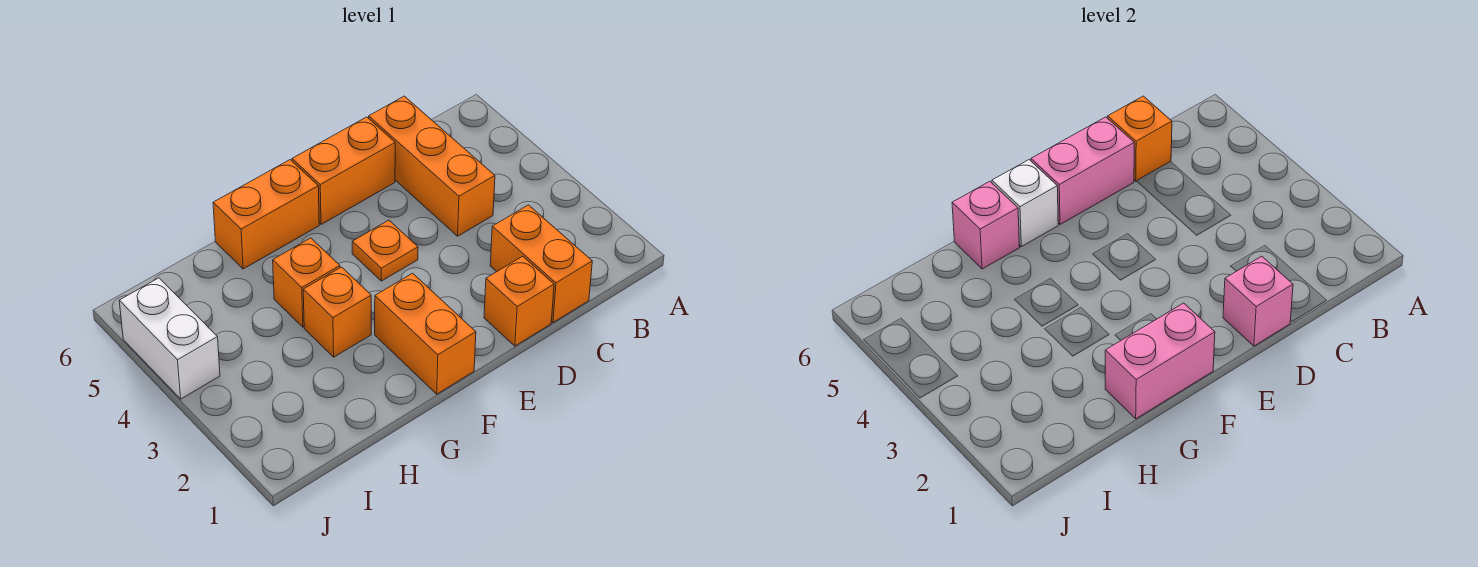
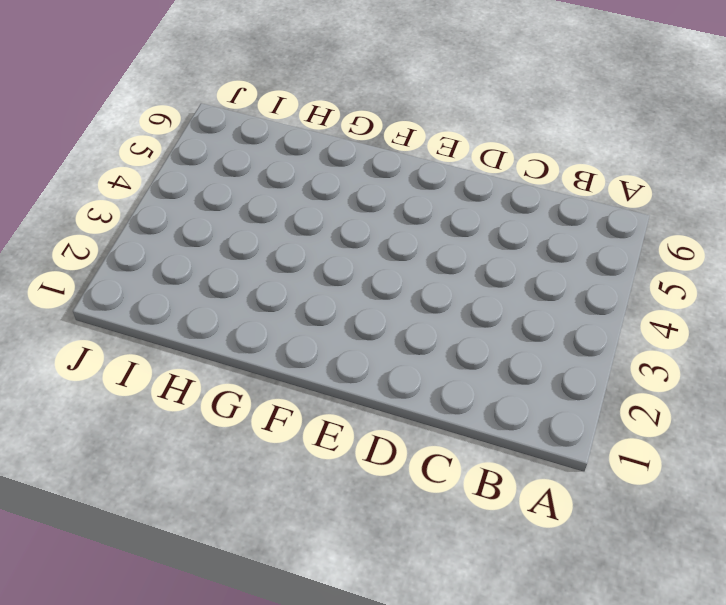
none -> orange brick C1:C2 level 1
none -> orange brick C4:C6 level 1
none -> orange brick D1 level 1

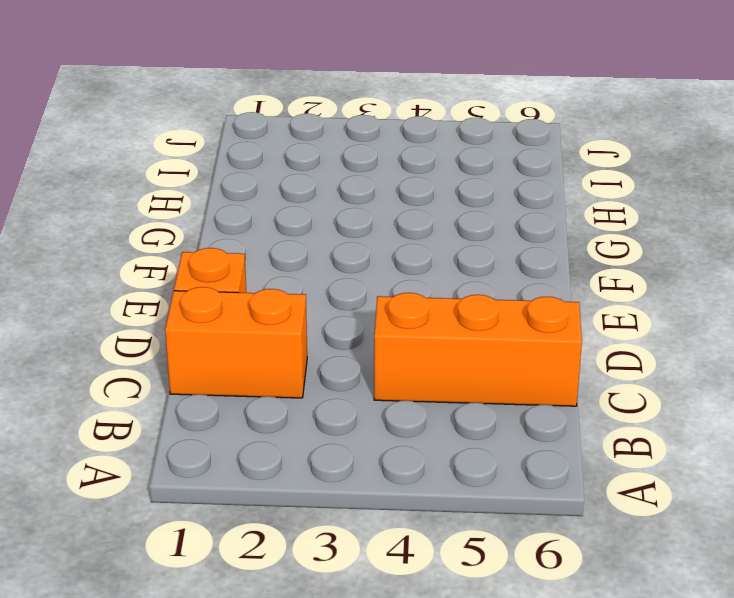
none -> orange brick D6:E6 level 1
none -> orange plate E4 level 1
none -> orange brick F1:F2 level 1

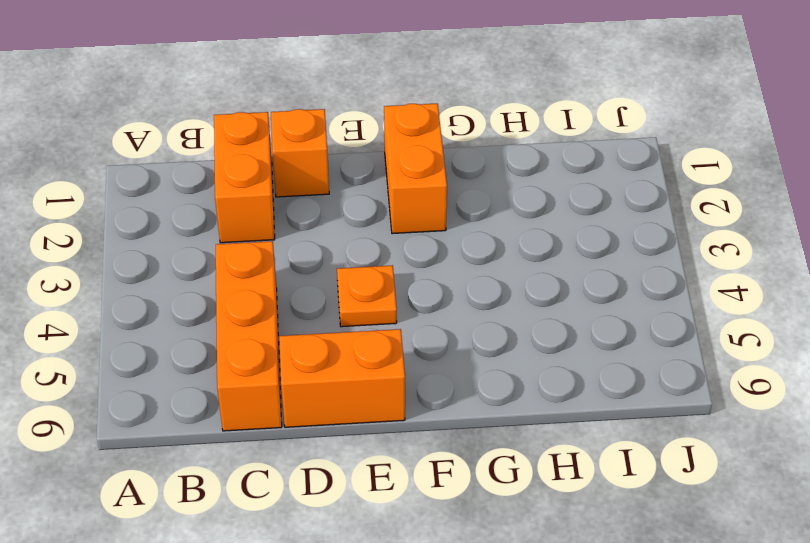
none -> orange brick F6:G6 level 1
none -> orange brick G3 level 1
none -> orange brick G4 level 1

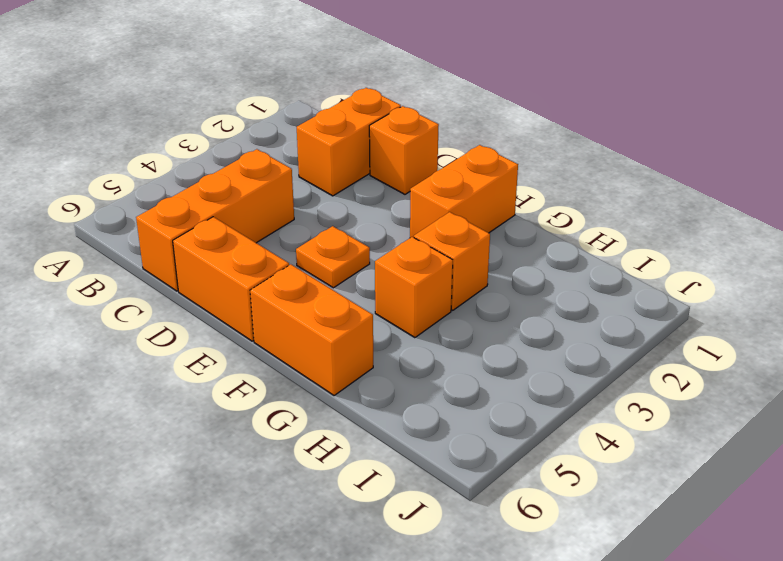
none -> white brick J4:J5 level 1
none -> orange brick C6 level 2
none -> pink brick D1 level 2

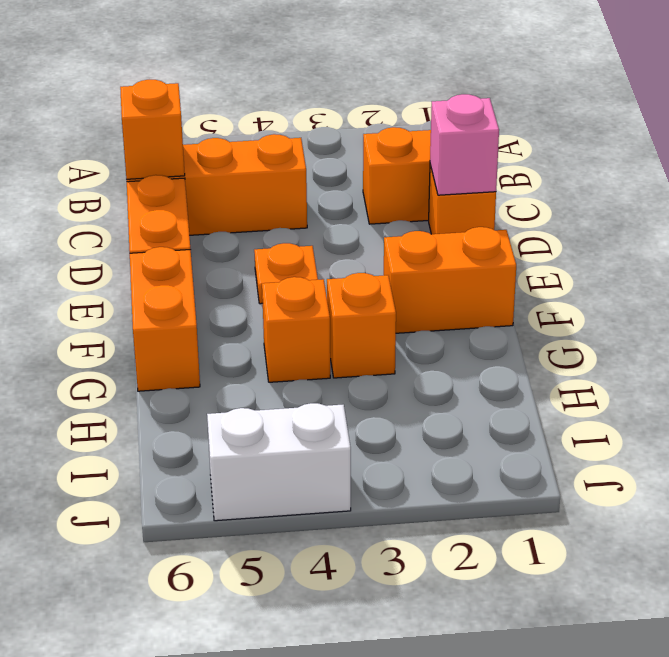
none -> pink brick D6:E6 level 2
none -> pink brick F1:G1 level 2
none -> white brick F6 level 2

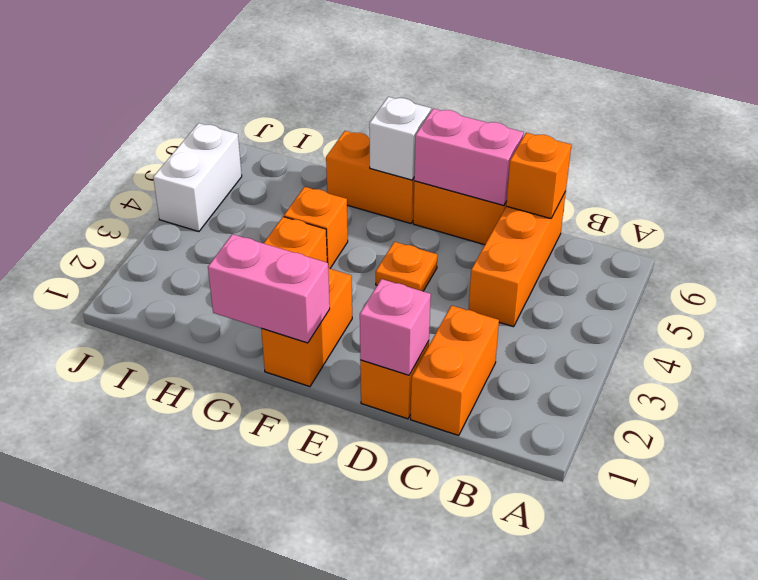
none -> pink brick G6 level 2

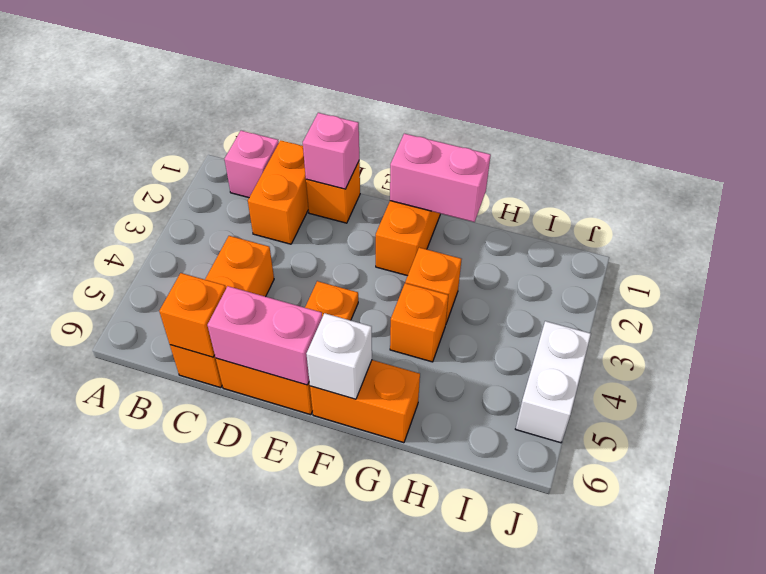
pink brick B1 level 1 -> pink brick G6 level 2

